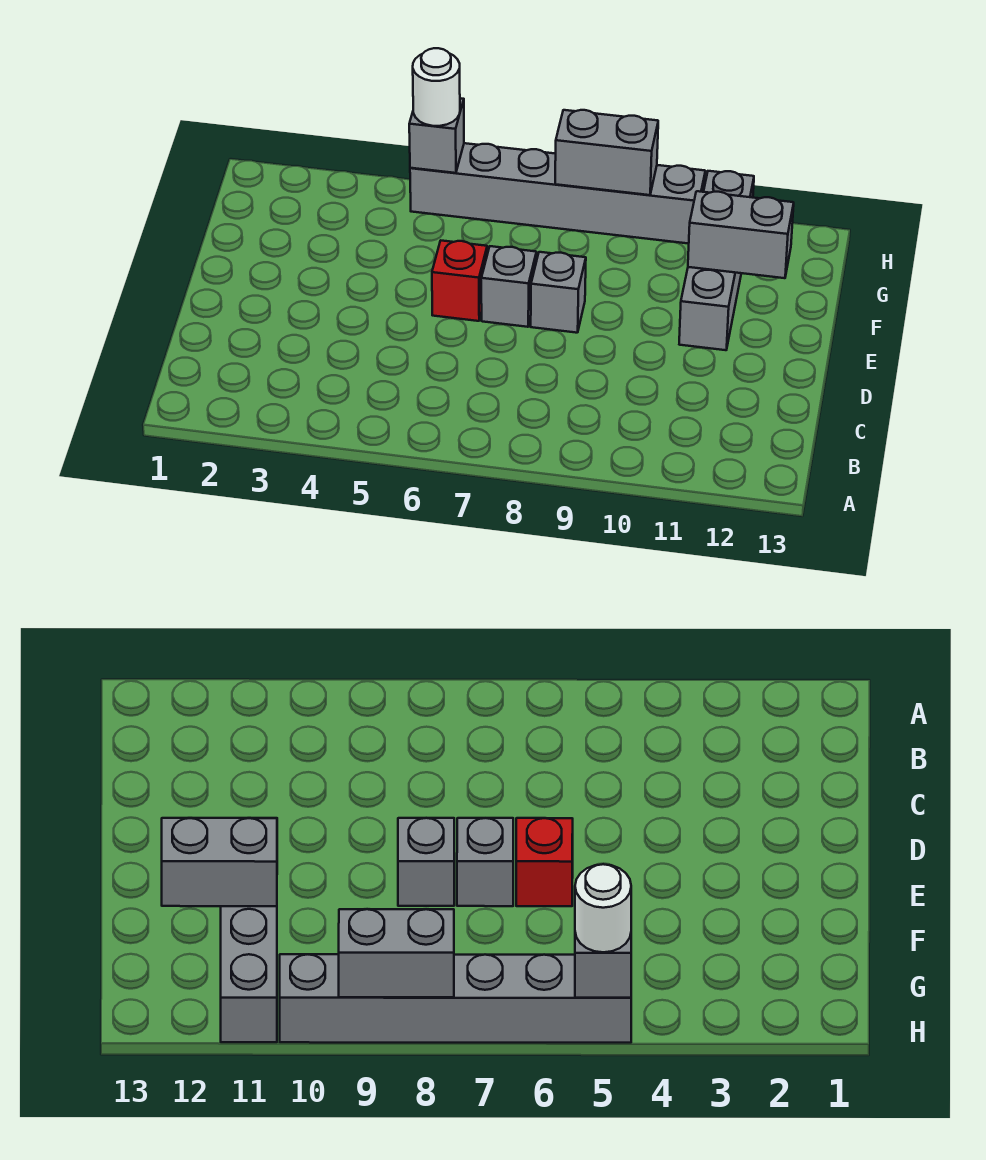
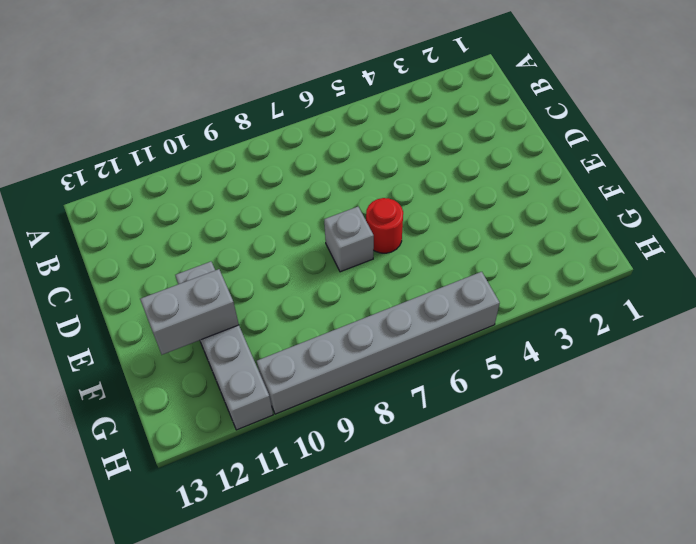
red round brick E6 level 1 -> red brick E6 level 1
none -> grey brick E8 level 1
none -> grey brick H5 level 2

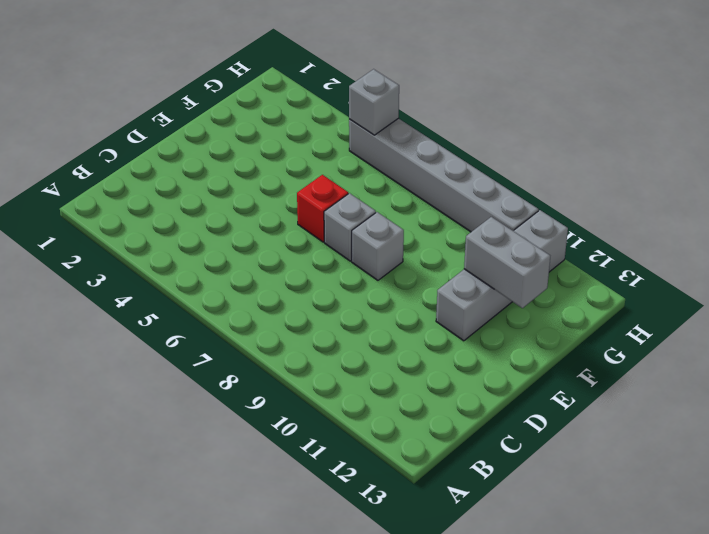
none -> grey brick H8:H9 level 2
none -> white round brick H5 level 3

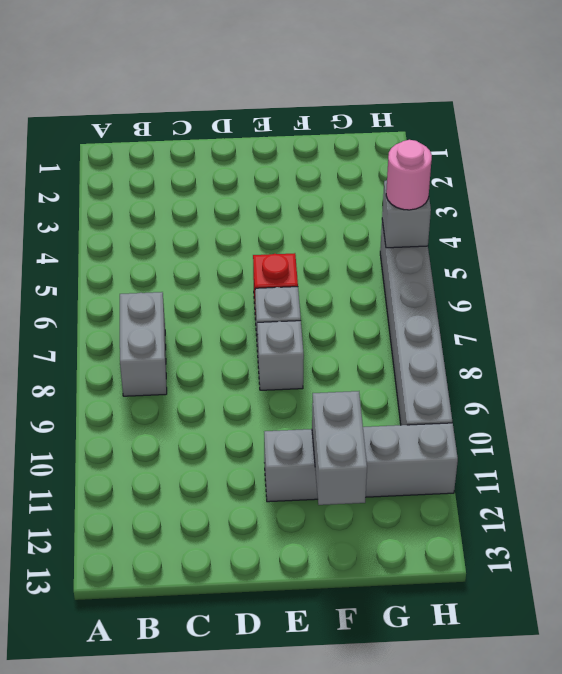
grey brick B7:B8 level 1 -> grey brick H8:H9 level 2
pink round brick H5 level 3 -> white round brick H5 level 3

